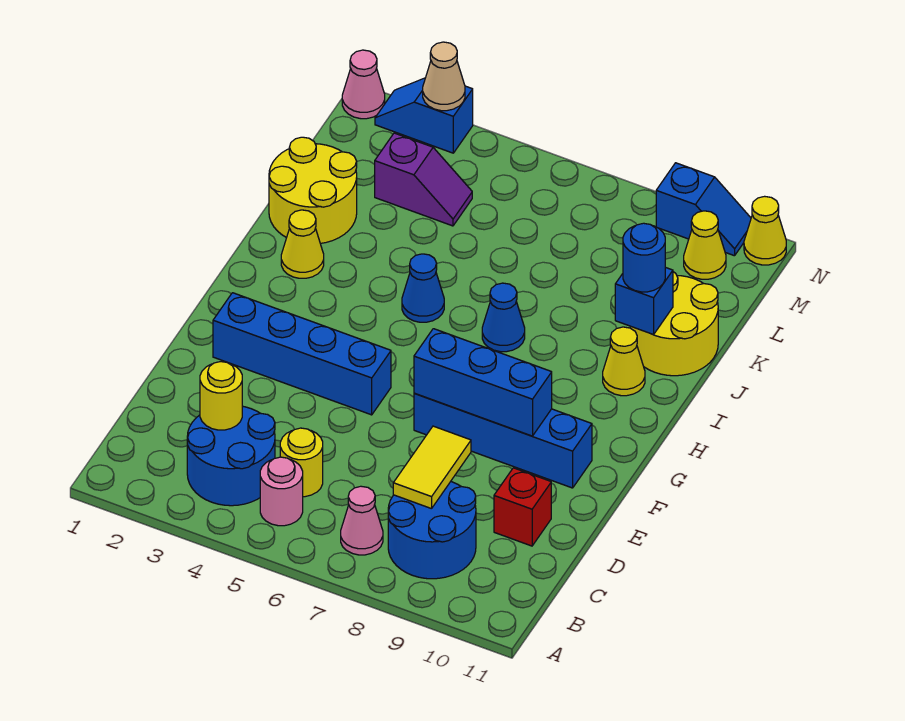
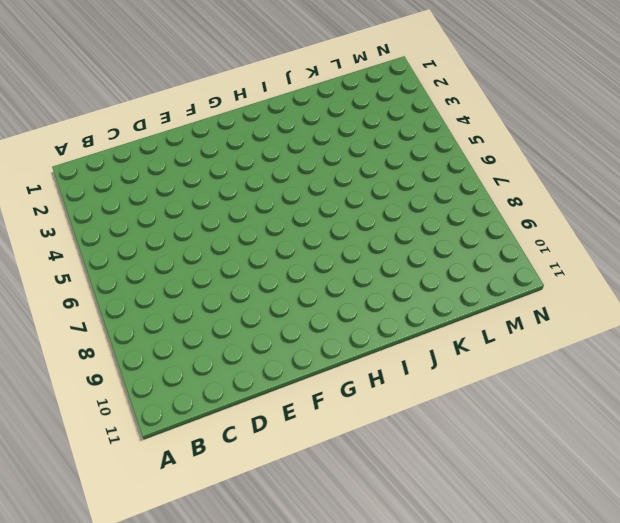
none -> blue round brick B3:C4 level 1
none -> pink round brick B5 level 1
none -> pink cone B7 level 1

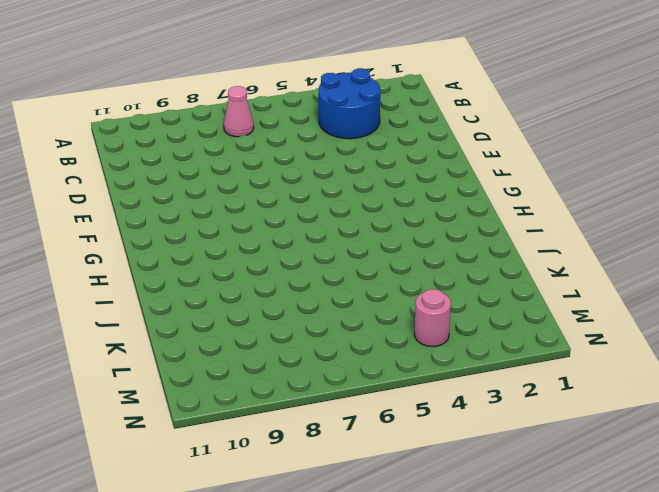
pink round brick M4 level 1 -> pink round brick B5 level 1
none -> blue round brick B8:C9 level 1
none -> yellow round brick C5 level 1
none -> red brick D10 level 1

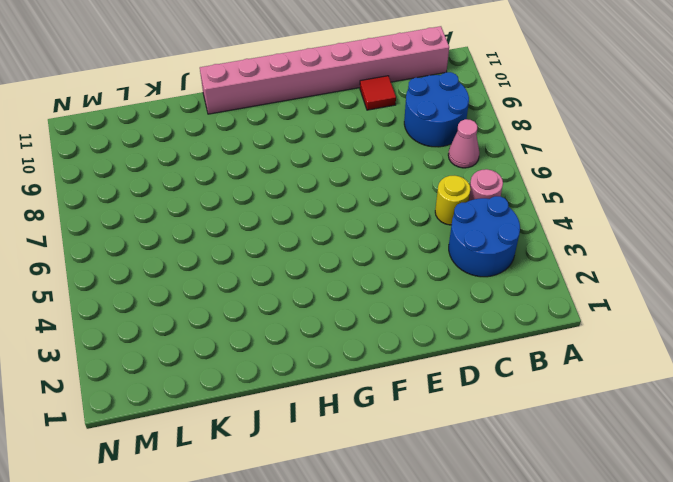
pink brick B11:I11 level 1 -> none
red tile D10 level 1 -> red brick D10 level 1
none -> blue brick F2:F5 level 1
none -> blue brick F7:F10 level 1
none -> yellow cone I2 level 1

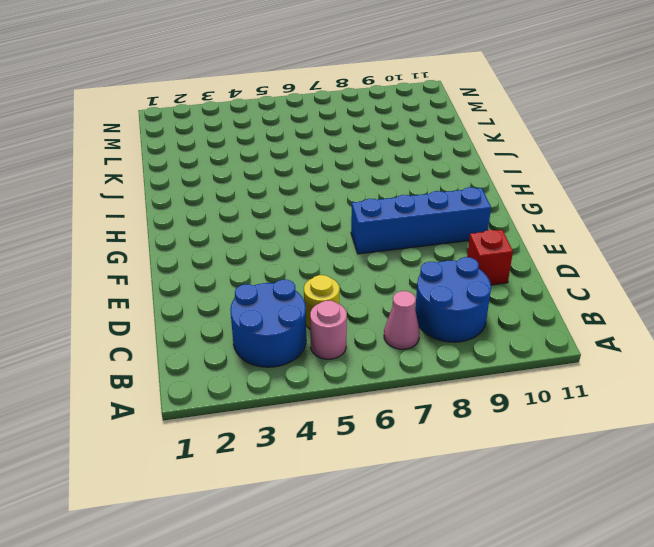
none -> blue brick F2:F5 level 1
none -> yellow cone I2 level 1
none -> blue cone I5 level 1

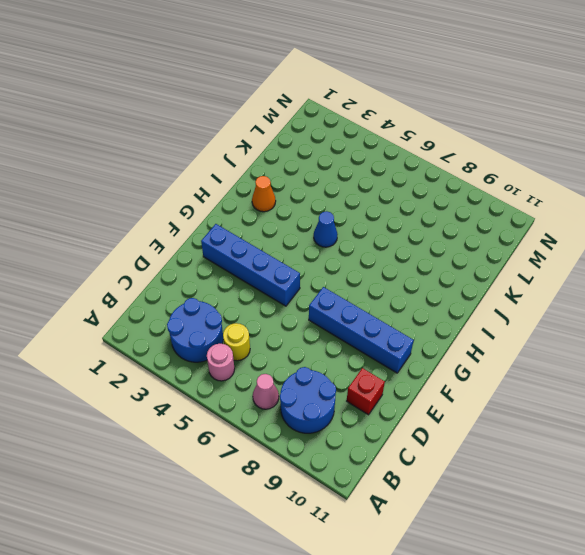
orange cone I2 level 1 -> yellow cone I2 level 1
none -> blue cone I7 level 1
none -> yellow cone I10 level 1
none -> yellow round brick J1:K2 level 1

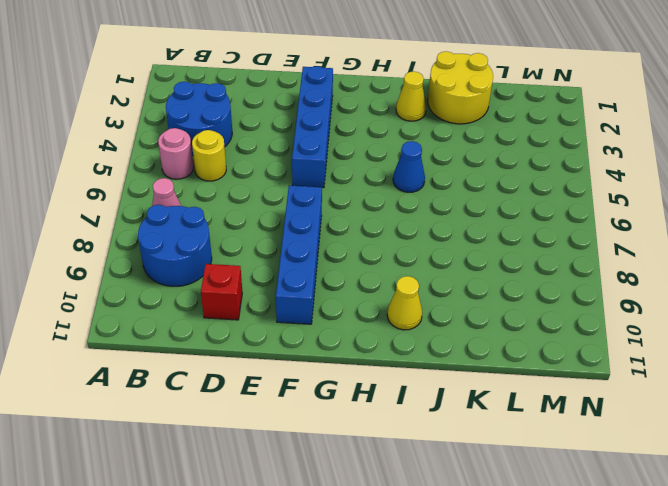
none -> blue cone I7 level 1
none -> yellow round brick J10:K11 level 1
none -> purple slope L3:L4 level 1 top 3

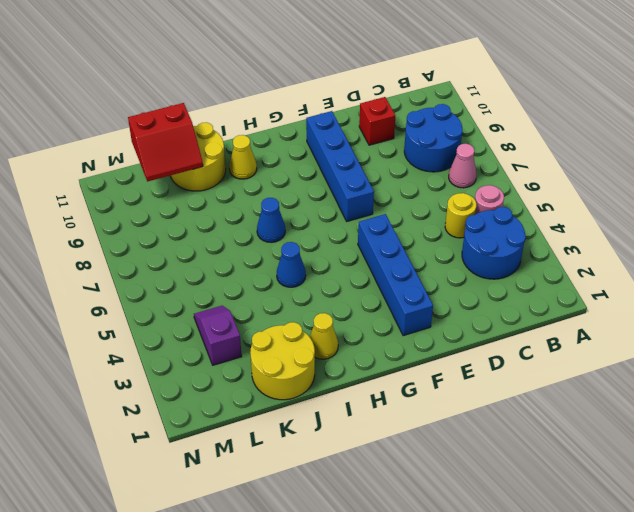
red slope K10:L11 level 2 top 11 -> none
none -> yellow cone M10 level 1
none -> pink cone N1 level 1
none -> blue slope N2:N3 level 1 top 3

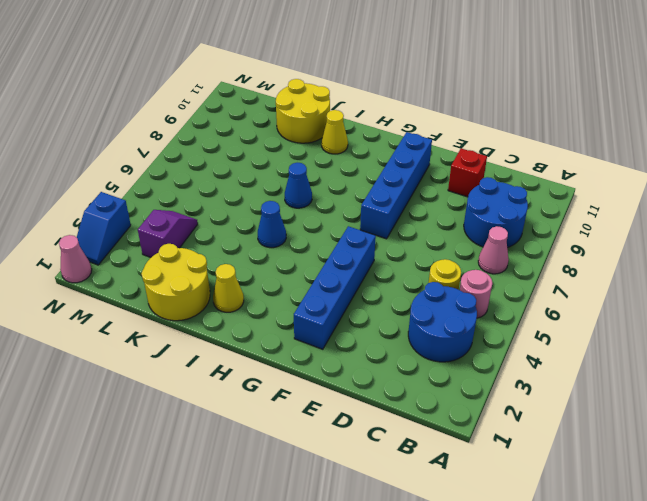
none -> yellow cone M10 level 1
none -> blue slope N9:N10 level 1 top 9
none -> yellow cone N11 level 1

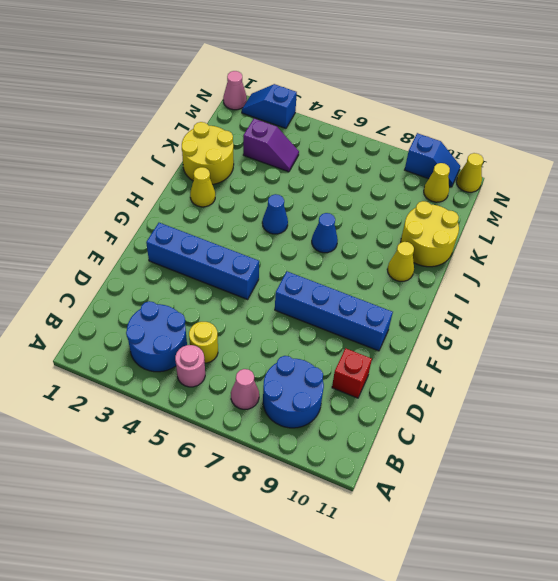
none -> yellow round brick C3 level 2
none -> yellow tile C8:D8 level 2
none -> blue brick F7:F9 level 2

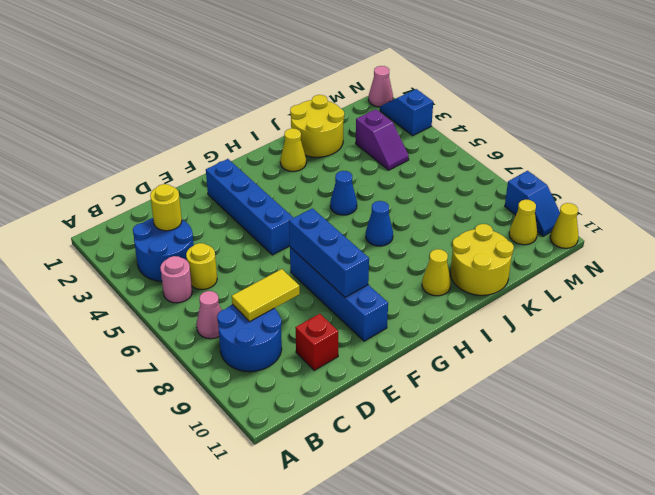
none -> blue brick J10 level 2
none -> tan cone N3 level 2
none -> blue round brick J10 level 3

